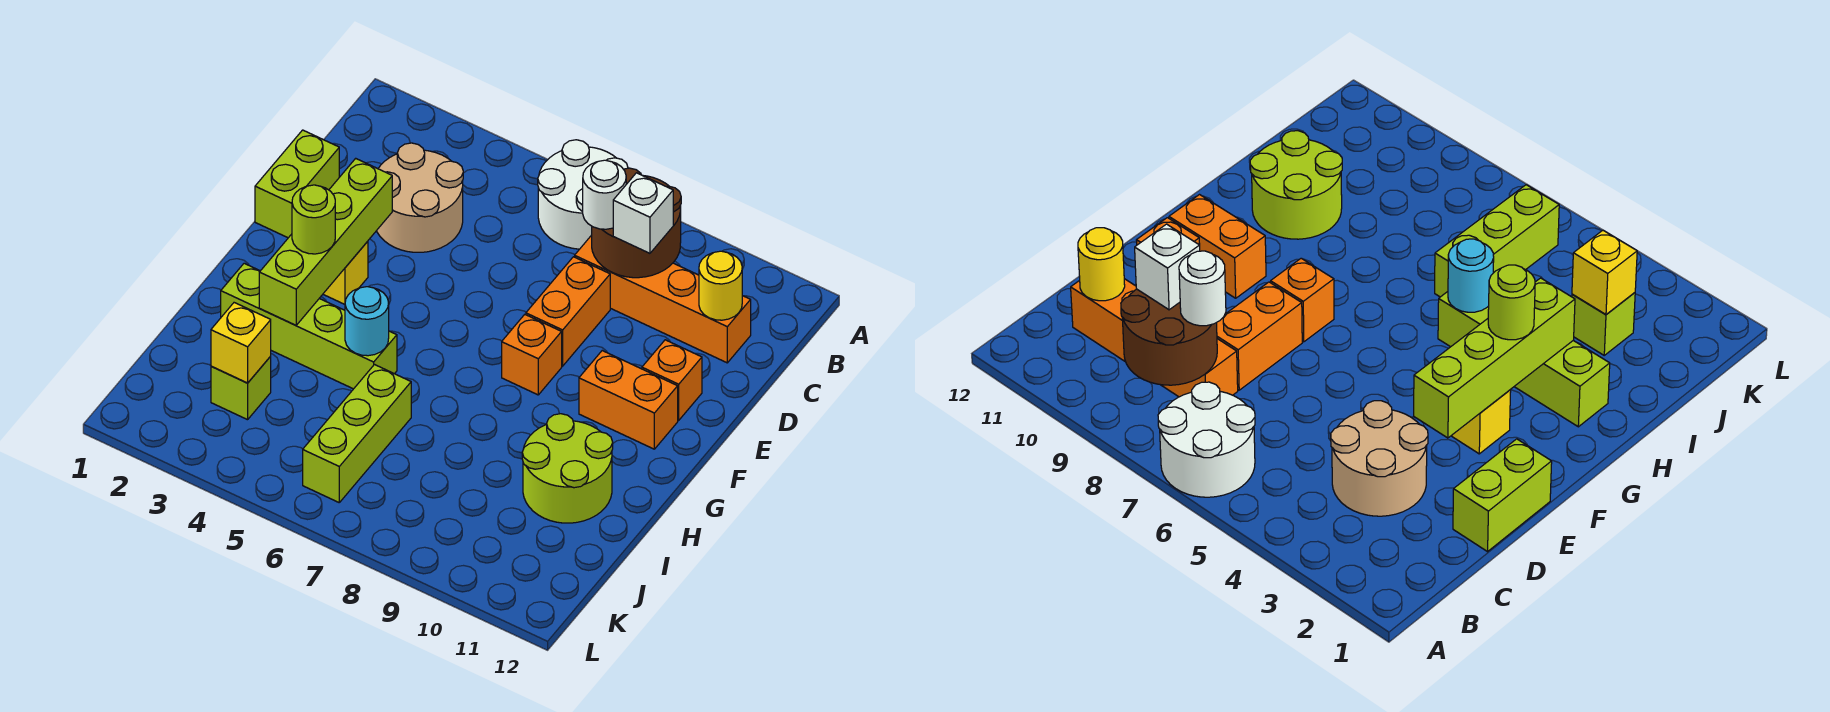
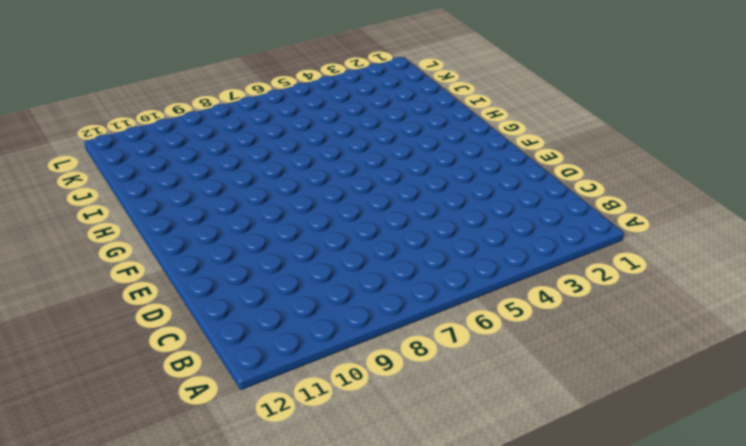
none -> white round brick A6:B7 level 1
none -> tan round brick C3:D4 level 1
none -> orange brick C8:C11 level 1

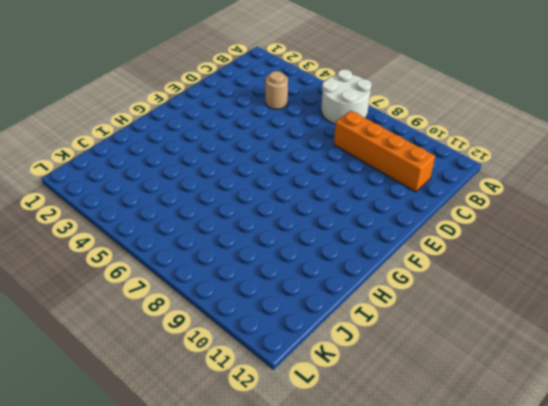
tan round brick C4 level 1 -> tan round brick C3:D4 level 1
none -> lime brick D1:E1 level 1
none -> orange brick D8:E8 level 1
none -> orange brick E11 level 1

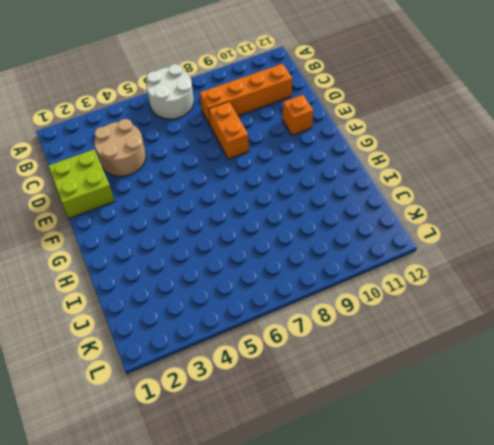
lime brick D1:E2 level 1 -> lime brick D1:E1 level 1
none -> yellow brick F3 level 1
none -> orange brick F8 level 1
none -> orange brick F10:F11 level 1

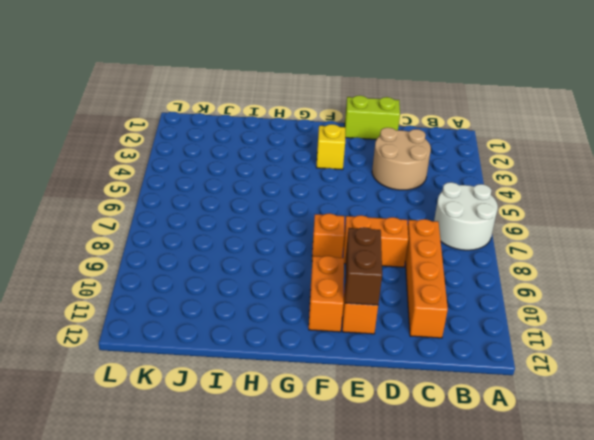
brown brick E10:E11 level 2 -> none
none -> lime brick H2:H5 level 1
none -> lime round brick H10:I11 level 1
none -> lime brick I6:K6 level 1

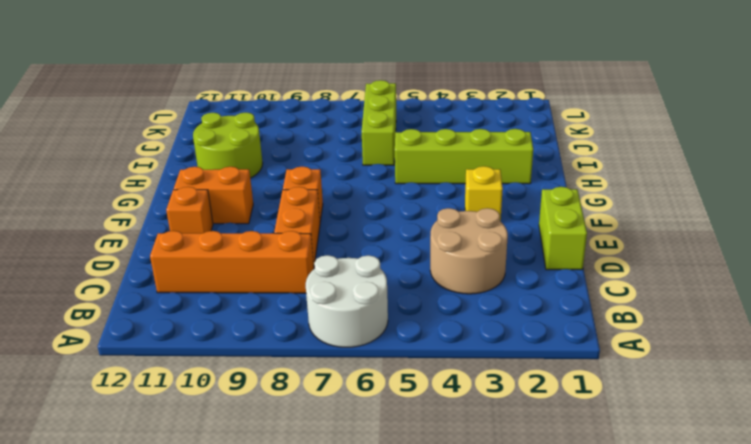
none -> lime brick J3 level 1
none -> brown round brick B8:C9 level 2
none -> yellow round brick C11 level 2

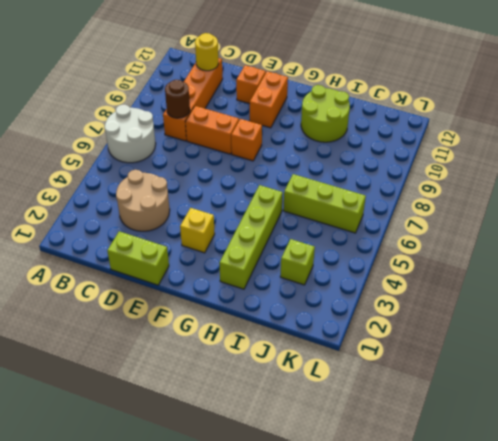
brown round brick C8 level 2 -> brown round brick B8:C9 level 2
none -> lime brick E3:H3 level 2
none -> cyan round brick H5 level 2
none -> yellow brick J3 level 2

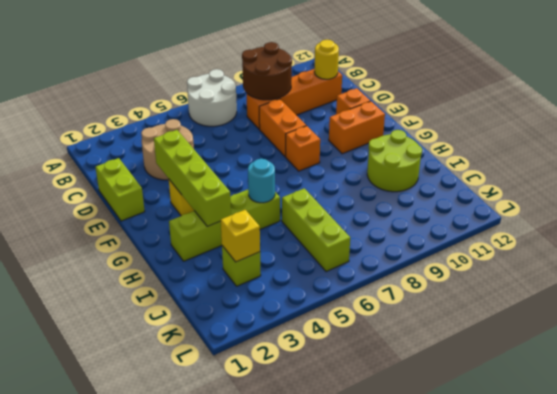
none -> white round brick C8 level 3
none -> white brick C9 level 3
none -> lime round brick G3 level 3

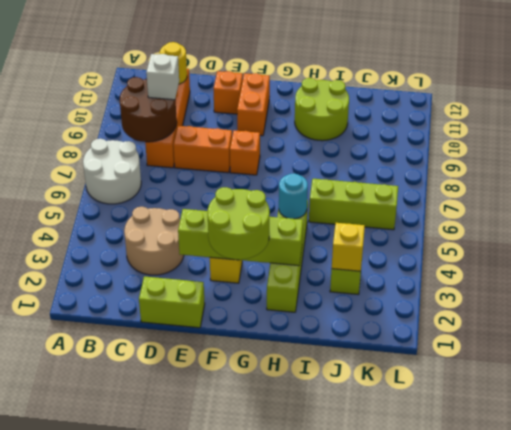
lime round brick F2:G3 level 3 -> lime round brick G3 level 3
none -> white round brick C8 level 3

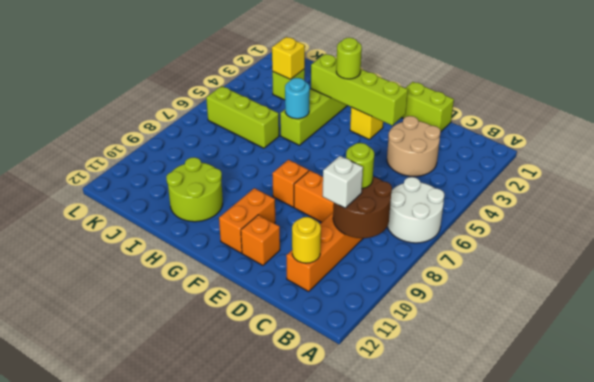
lime round brick C8 level 3 -> white round brick C8 level 3

